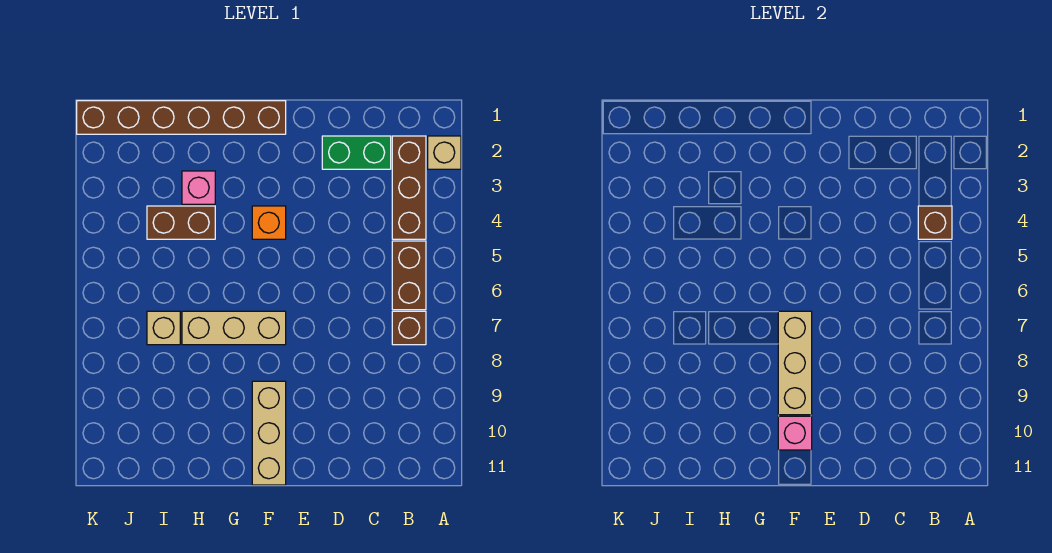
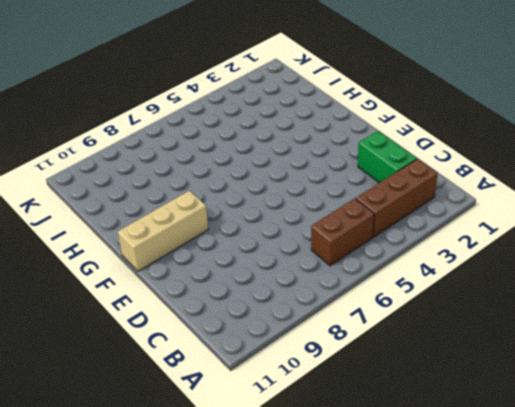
none -> tan brick A2 level 1
none -> brown brick B7 level 1
none -> brown brick F1:K1 level 1

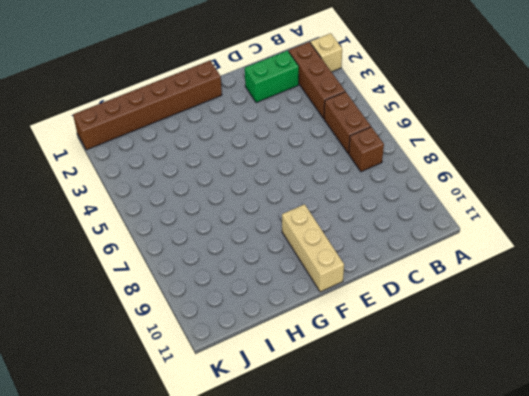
none -> orange brick F4 level 1
none -> tan brick F7:H7 level 1
none -> pink brick H3 level 1

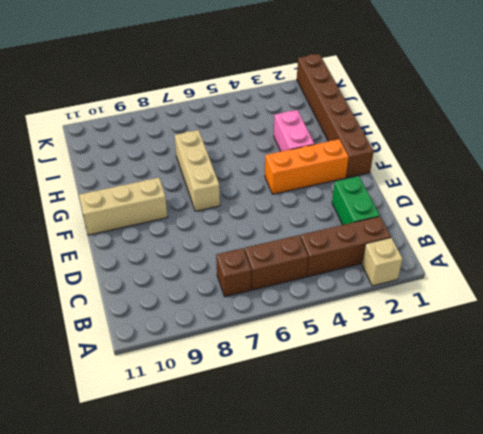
orange brick F2:F4 level 1 -> orange brick F4 level 1
pink brick G3:H3 level 1 -> pink brick H3 level 1
none -> brown brick H4:I4 level 1
none -> tan brick I7 level 1
none -> brown brick B4 level 2

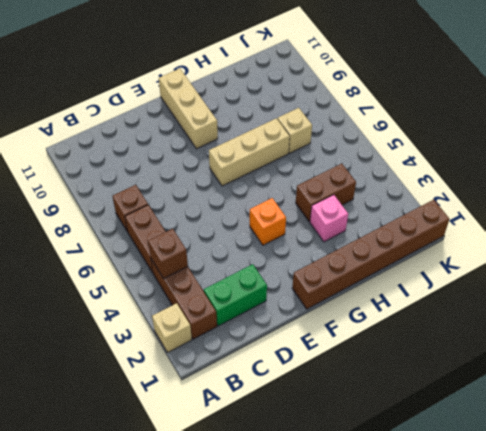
none -> tan brick F7:F9 level 2
none -> pink brick F10 level 2

